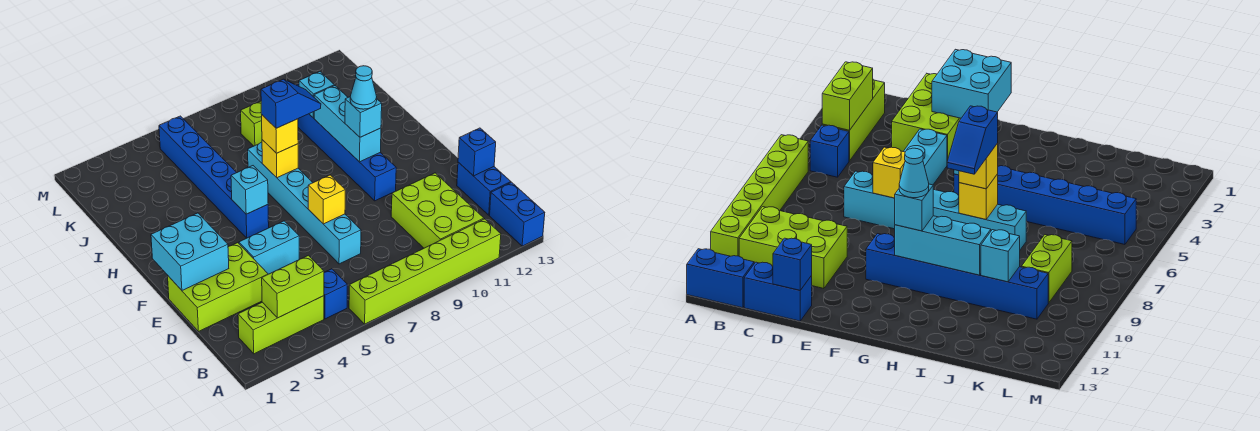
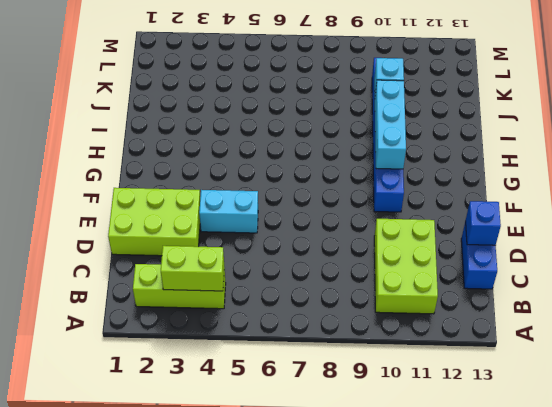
none -> lime brick A6:A11 level 1
none -> blue brick A13:B13 level 1
none -> blue brick B5 level 1

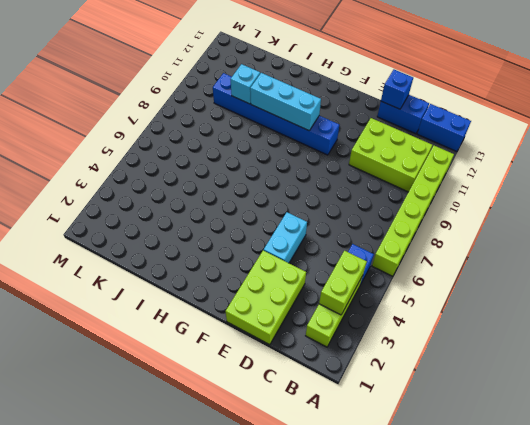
none -> cyan brick D7:I7 level 1
none -> blue brick G5:L5 level 1
none -> lime brick K8:K9 level 1

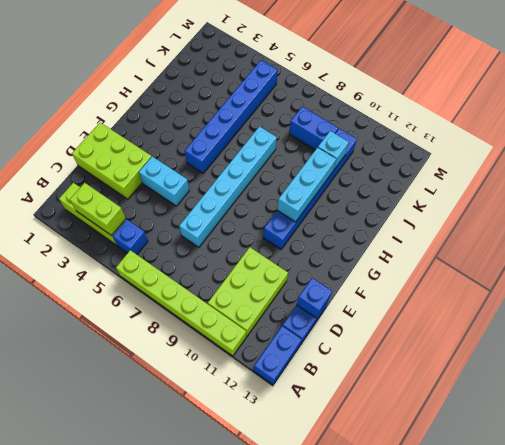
blue brick K8:K9 level 1 -> lime brick K8:K9 level 1
none -> cyan brick E1:F2 level 2
none -> yellow brick E7 level 2
none -> cyan brick G5 level 2

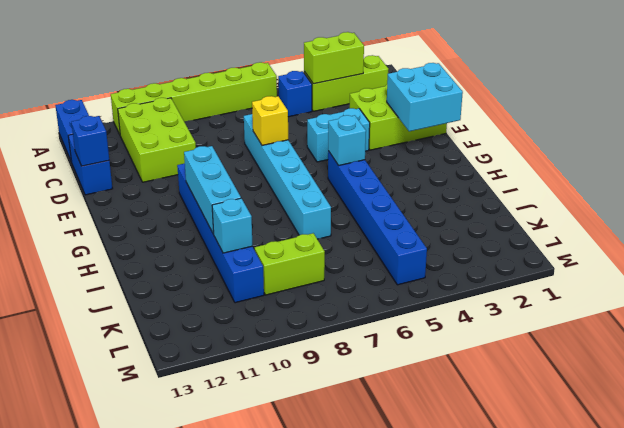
none -> yellow brick H7 level 2
none -> cyan brick G10 level 3
none -> yellow brick H7 level 3

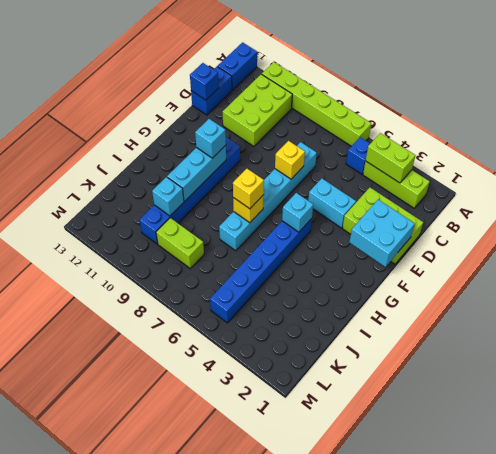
none -> cyan cone G10 level 4
none -> blue slope H7:H8 level 4 top 7

